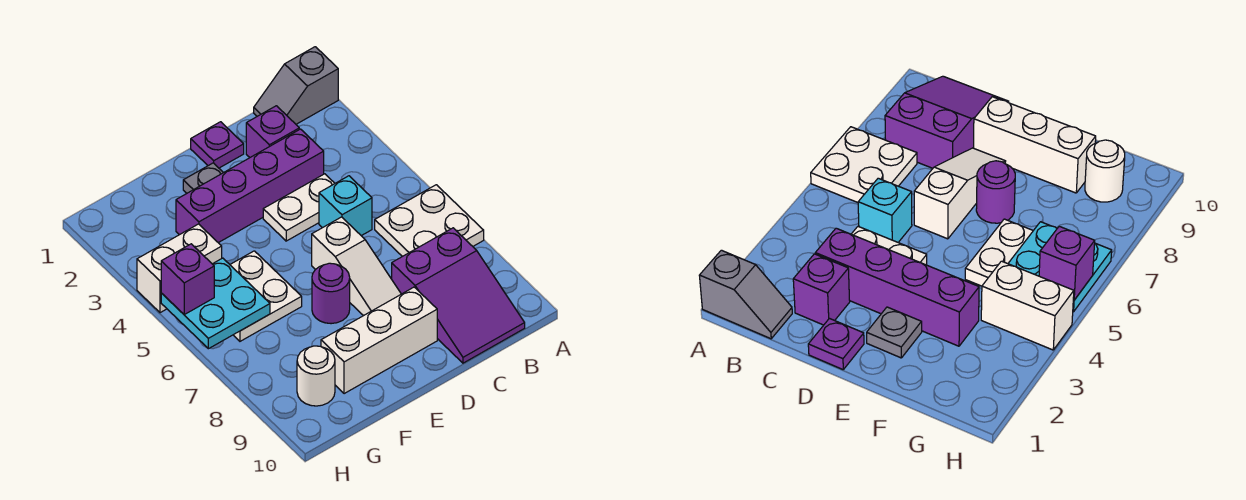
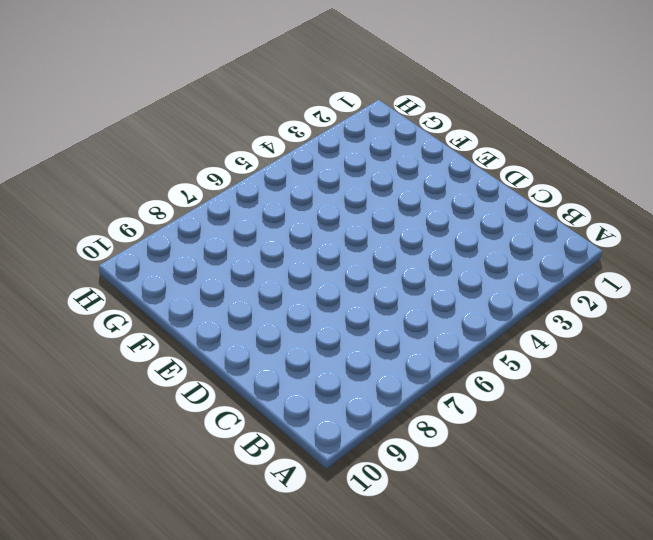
none -> grey slope A1:B1 level 1 top A
none -> white plate A6:B7 level 1
none -> purple slope B8:C10 level 1 top 8

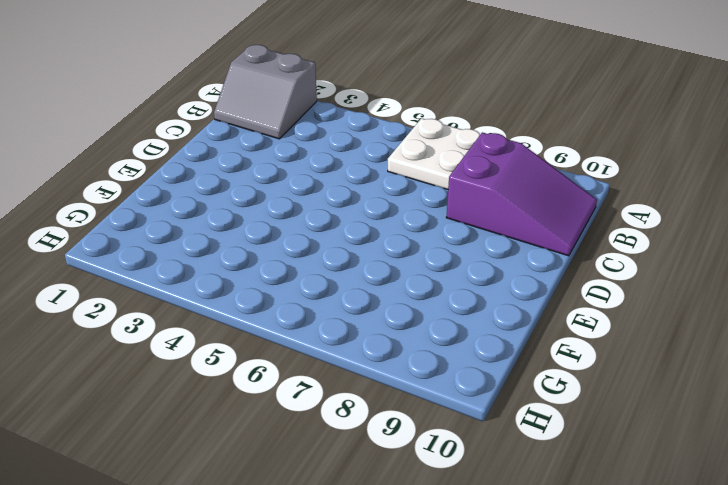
grey slope A1:B2 level 1 top A -> grey slope A1:B1 level 1 top A
none -> purple brick C2 level 1
none -> purple brick C3:F3 level 1
none -> white plate C4:D4 level 1

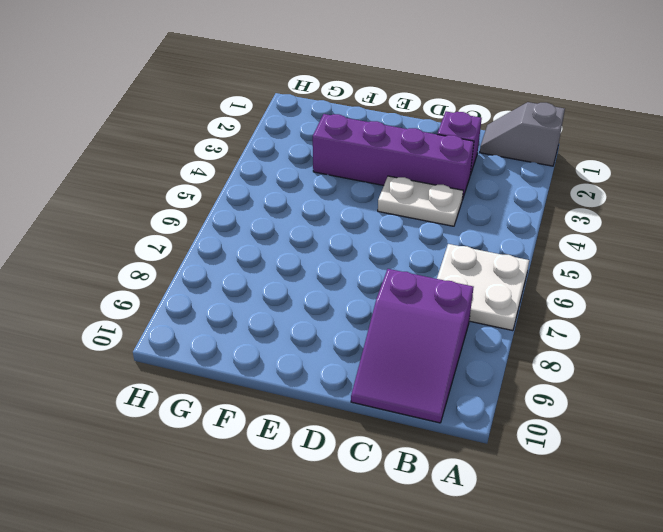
none -> cyan brick C5 level 1
none -> purple plate D1 level 1
none -> white slope D6:D8 level 1 top 6

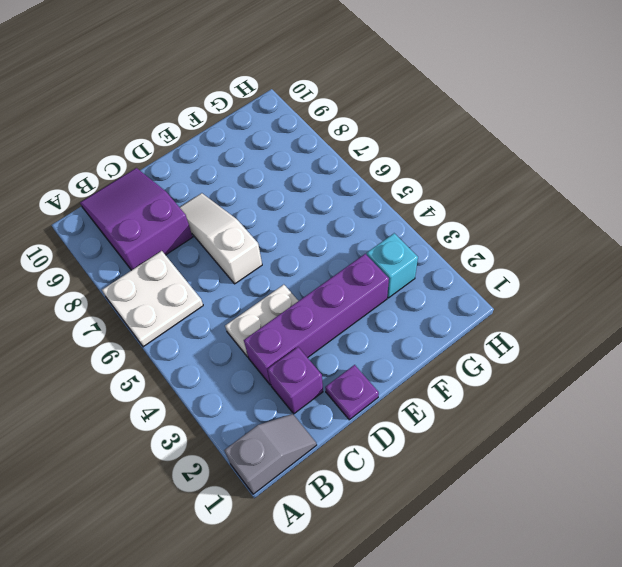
cyan brick G3 level 1 -> cyan brick C5 level 1
none -> white brick D9:F9 level 1
none -> grey plate E2 level 1
none -> purple round brick E7 level 1

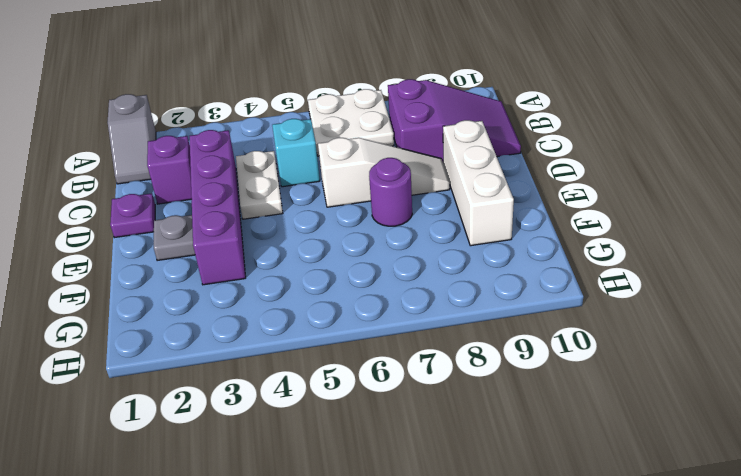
none -> white plate F5:G6 level 1
none -> white brick G4:H4 level 1
none -> white round brick G9 level 1

